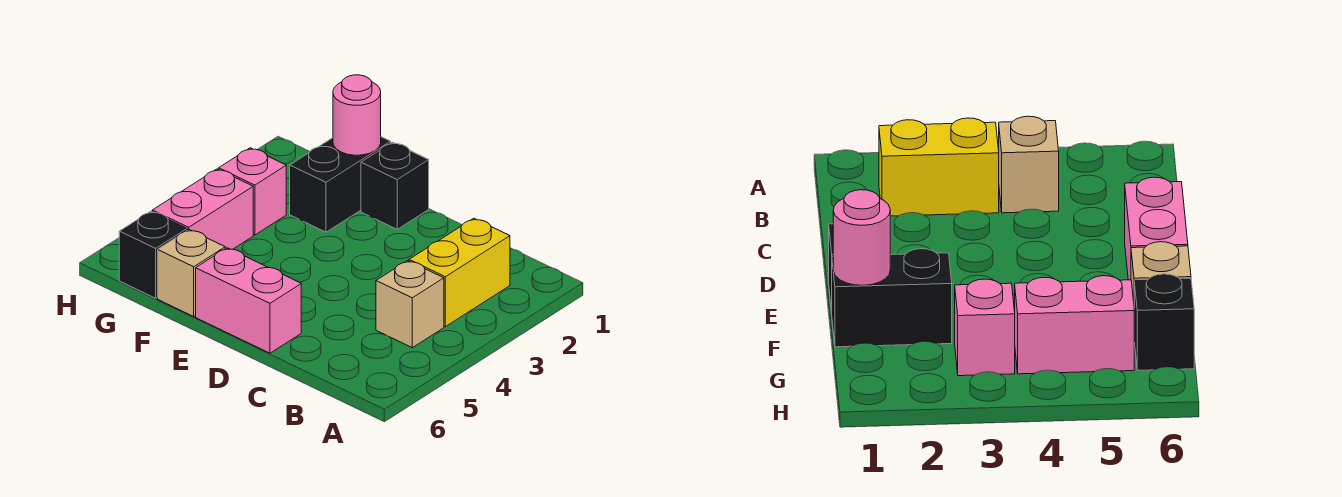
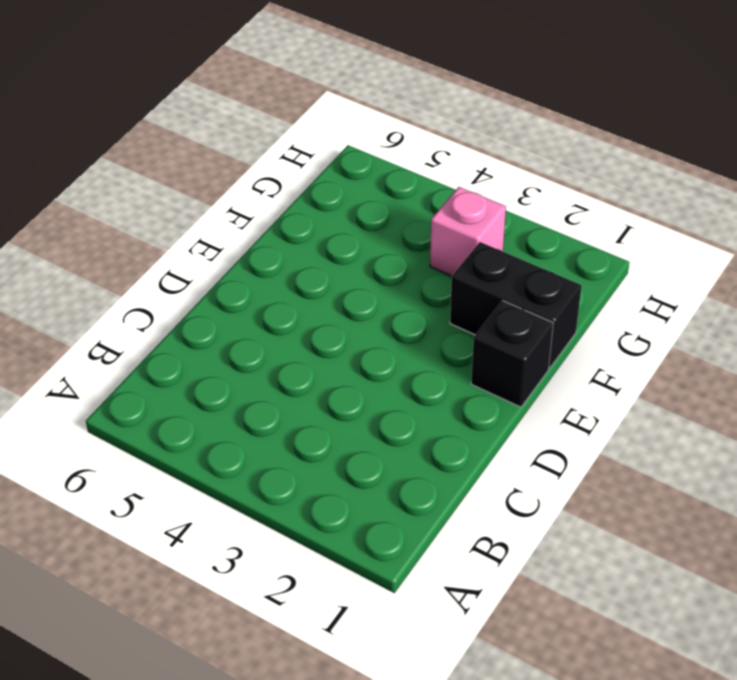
none -> yellow brick B2:B3 level 1
none -> tan brick B4 level 1

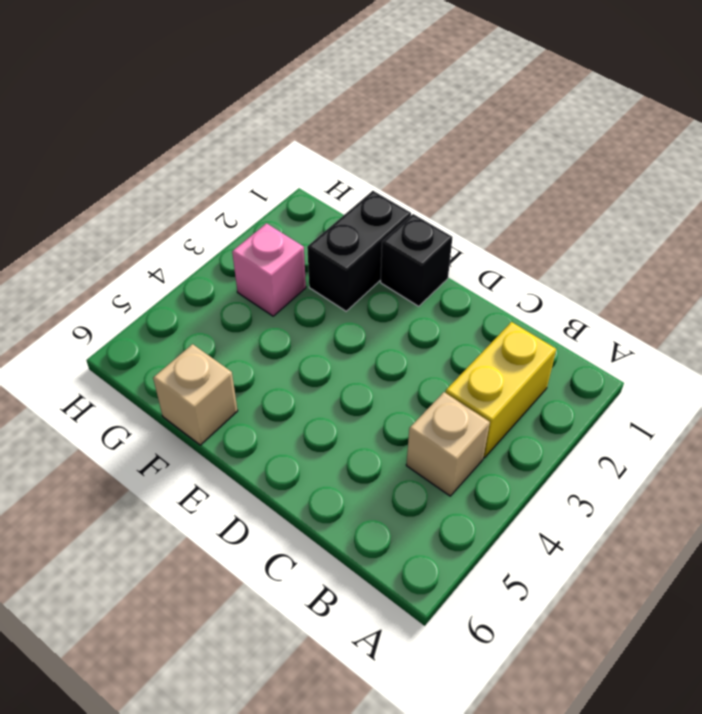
none -> pink brick D6:E6 level 1
none -> pink brick G4:G5 level 1

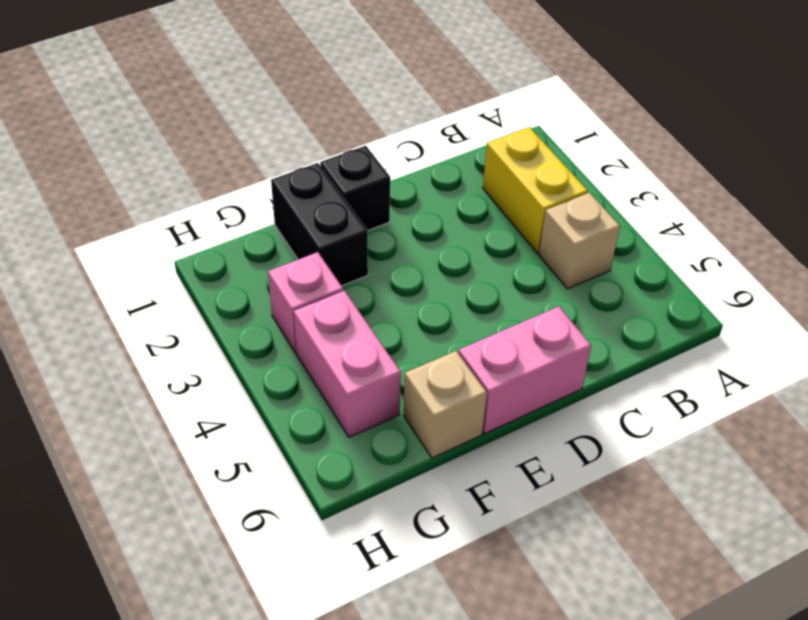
none -> black brick G6 level 1
none -> pink round brick F1 level 2

